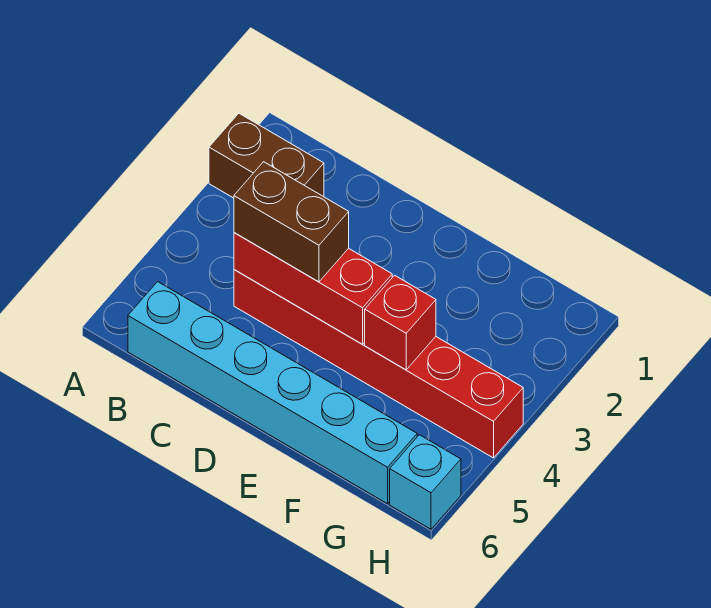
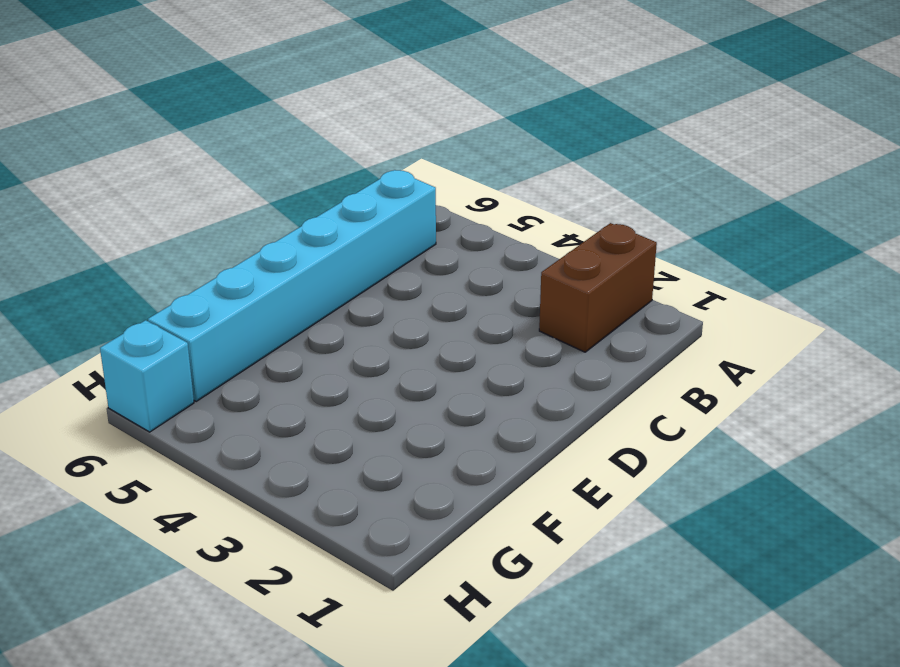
none -> red brick C4:H4 level 1
none -> red brick C4:E4 level 2

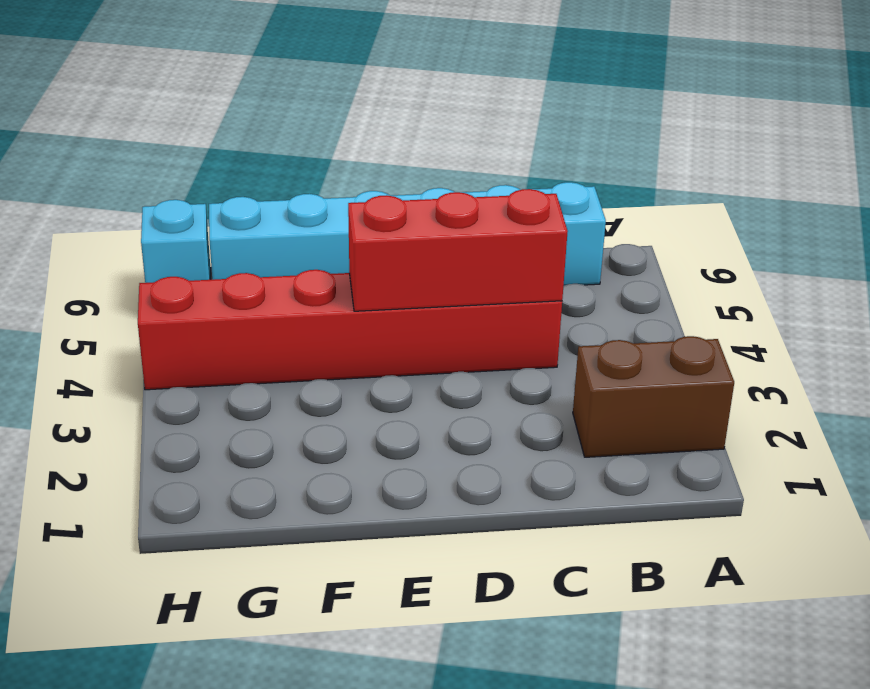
none -> red brick F4 level 2
none -> brown brick C4:D4 level 3

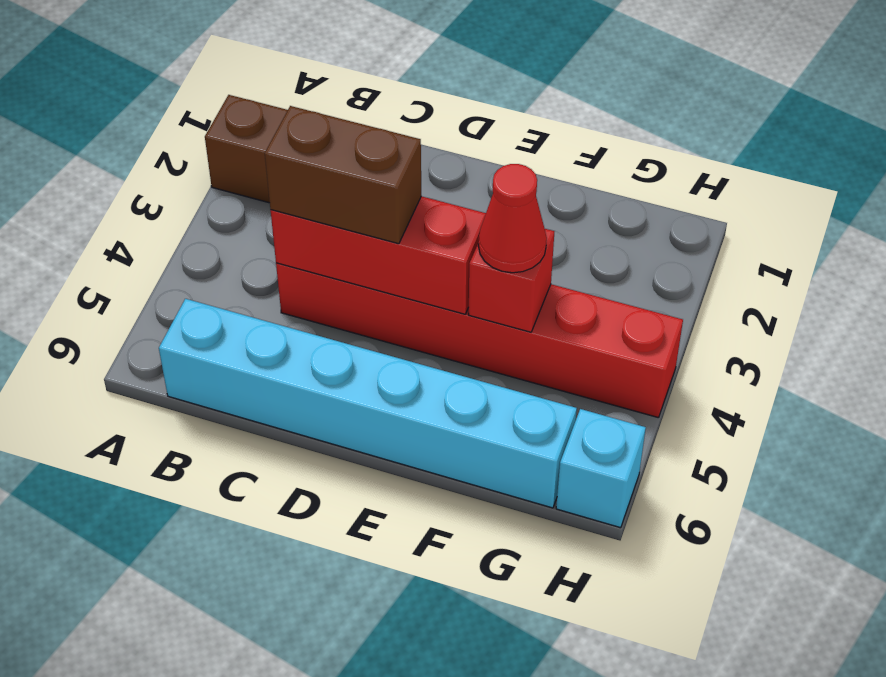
red cone F4 level 3 -> none

